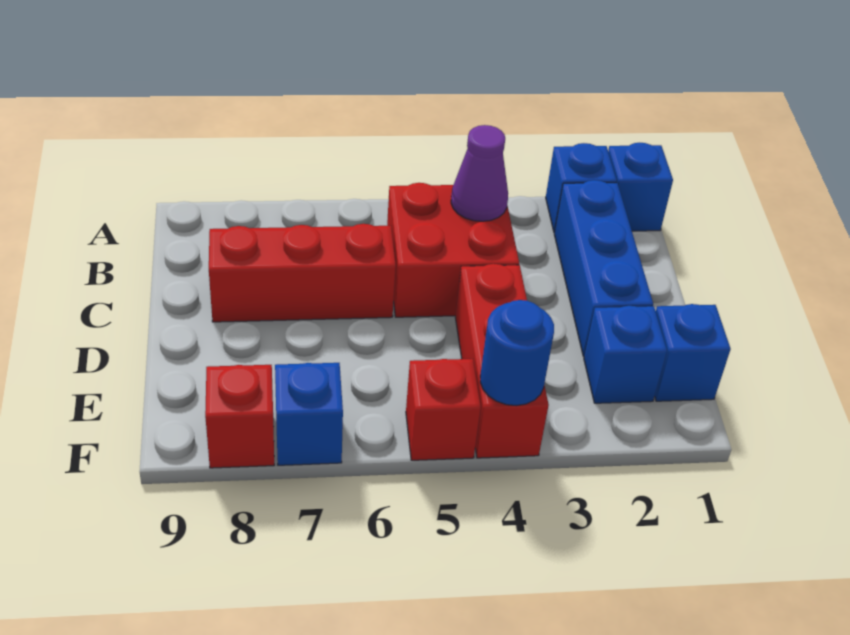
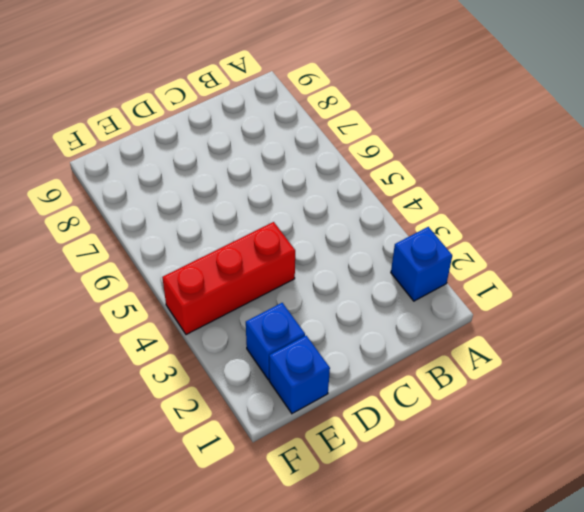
none -> blue brick A1 level 1
none -> blue brick B2:D2 level 1
none -> red brick B4:C5 level 1

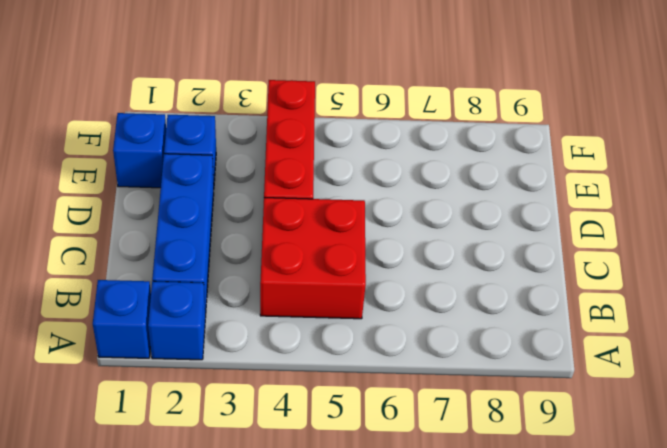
none -> red brick C6:C8 level 1
none -> red brick F5 level 1
none -> blue brick F7 level 1

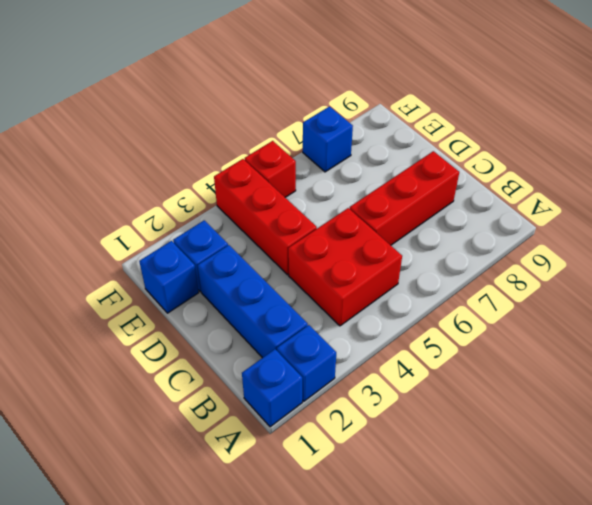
none -> red brick F8 level 1
none -> purple cone B4 level 2
none -> blue round brick F4 level 2

